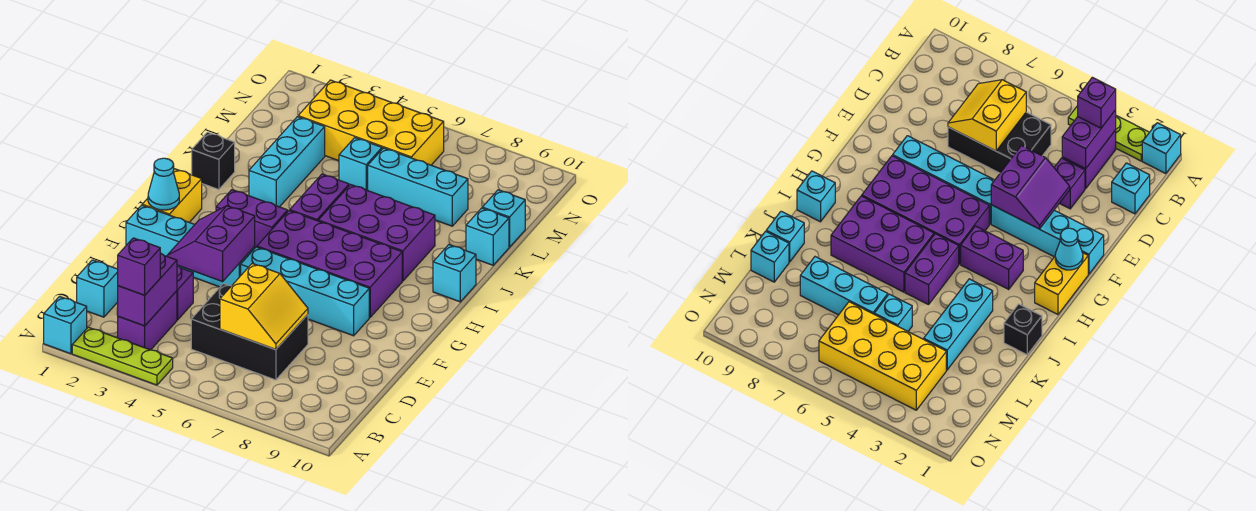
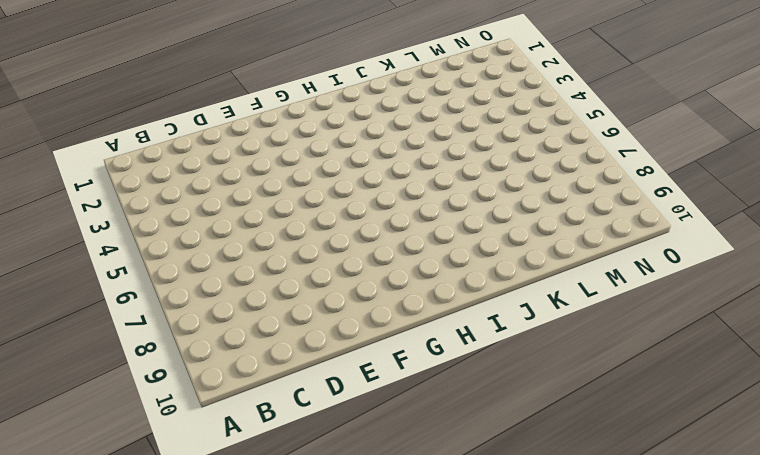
none -> cyan brick A1 level 1
none -> lime plate A2:A4 level 1
none -> purple brick B3:C3 level 1

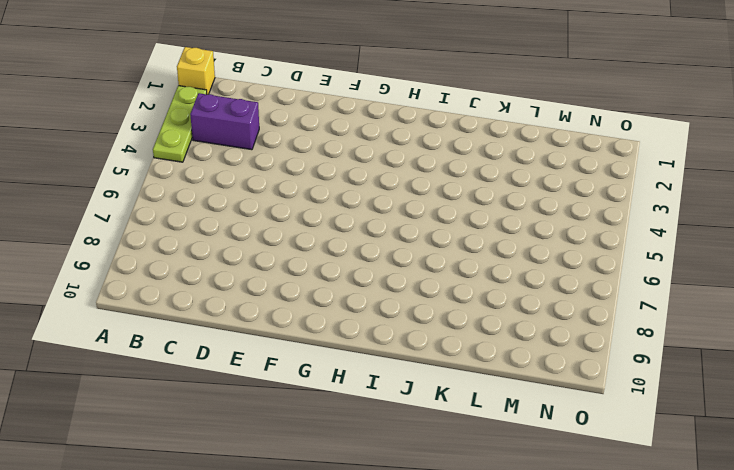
yellow brick A1 level 1 -> cyan brick A1 level 1
none -> cyan brick C1 level 1
none -> black brick C5:D7 level 1
none -> purple brick D3 level 1

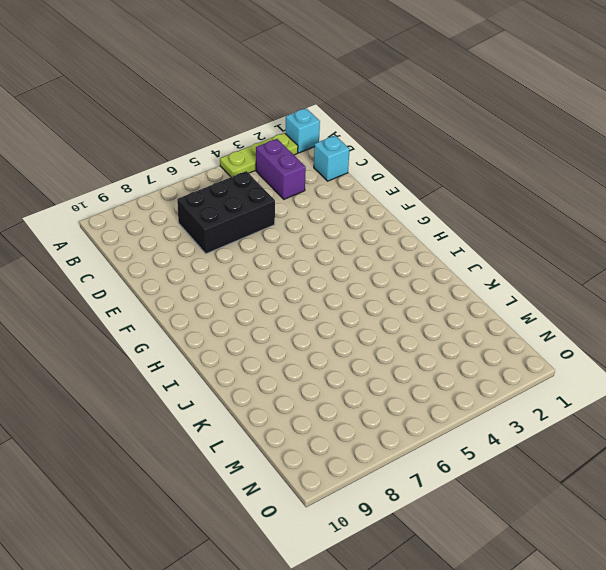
none -> purple brick D3 level 1
none -> cyan brick F1:F4 level 1
none -> cyan brick F5:F8 level 1

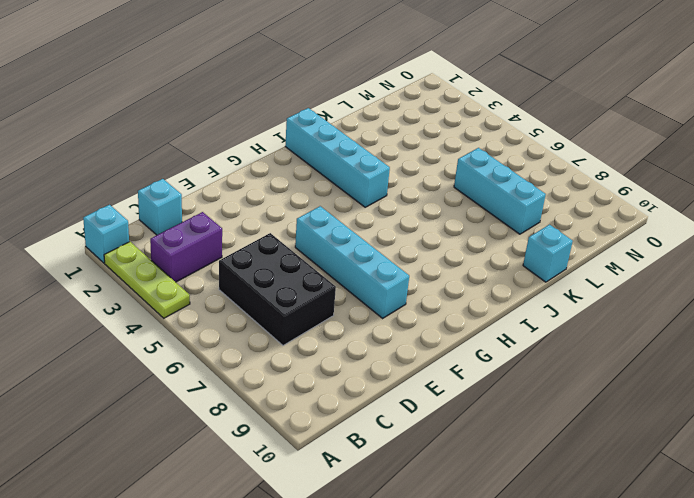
cyan brick I1:I4 level 1 -> cyan brick F1:F4 level 1
none -> purple brick D3 level 1
none -> yellow brick G1:H1 level 1
none -> purple brick G5:H8 level 1

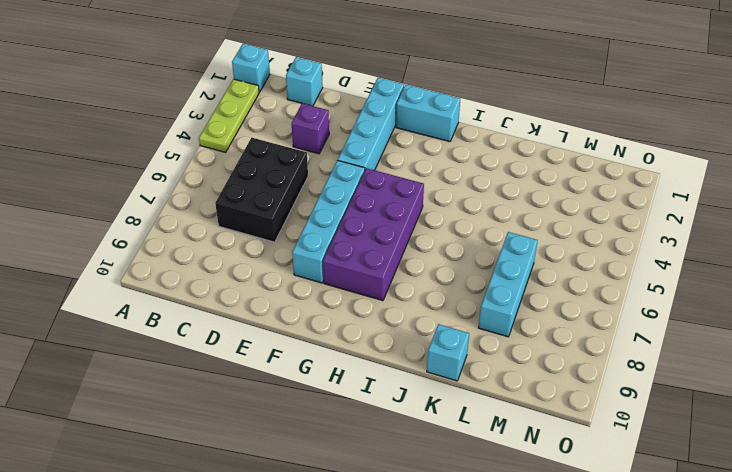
cyan brick G1:H1 level 1 -> yellow brick G1:H1 level 1
none -> purple brick B3:C3 level 1
none -> purple brick H3:H4 level 1
none -> purple brick I5:J5 level 1

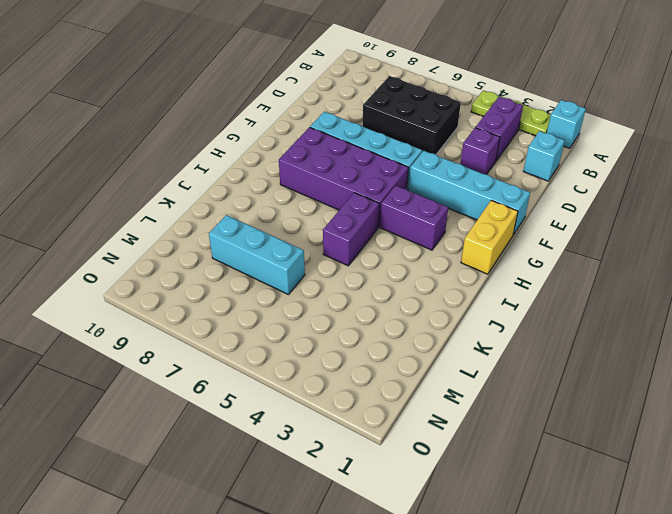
none -> purple brick I6:J8 level 1
none -> cyan brick I10 level 1
none -> black brick J1 level 1

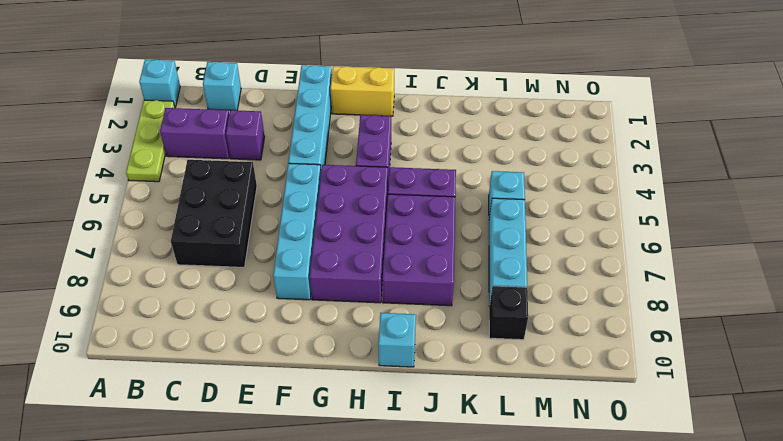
black brick L9 level 1 -> black brick J1 level 1
none -> cyan brick J3:L3 level 1
none -> cyan brick K10 level 1
none -> cyan brick L10 level 1

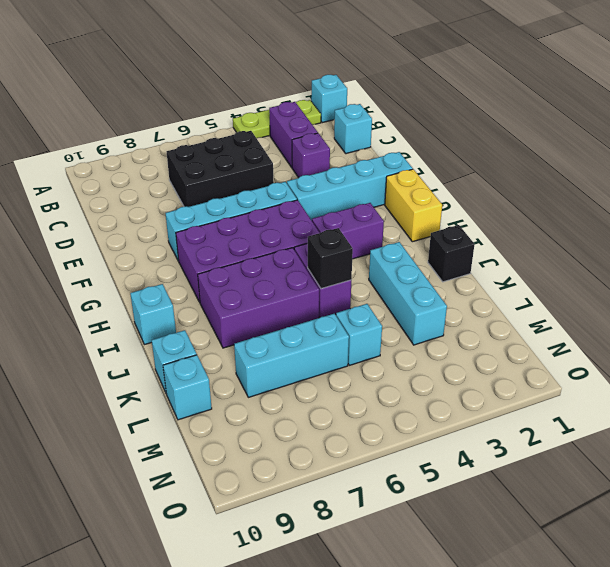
black brick J5 level 2 -> none
none -> yellow brick M3:N6 level 1
none -> purple brick B3:C3 level 2
none -> yellow slope C6:D7 level 2 top 6

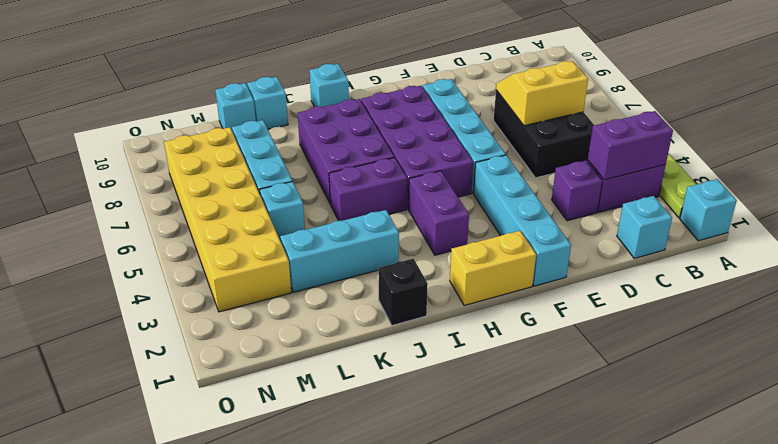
yellow brick M3:N8 level 1 -> yellow brick M3:N6 level 1
none -> purple slope E3:F4 level 2 top 4
none -> cyan cone G1 level 2
none -> purple brick B3 level 3

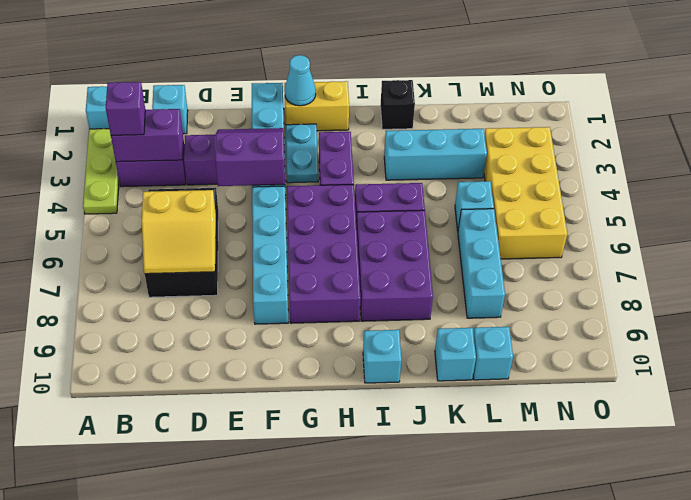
cyan plate G2:G3 level 1 -> none

